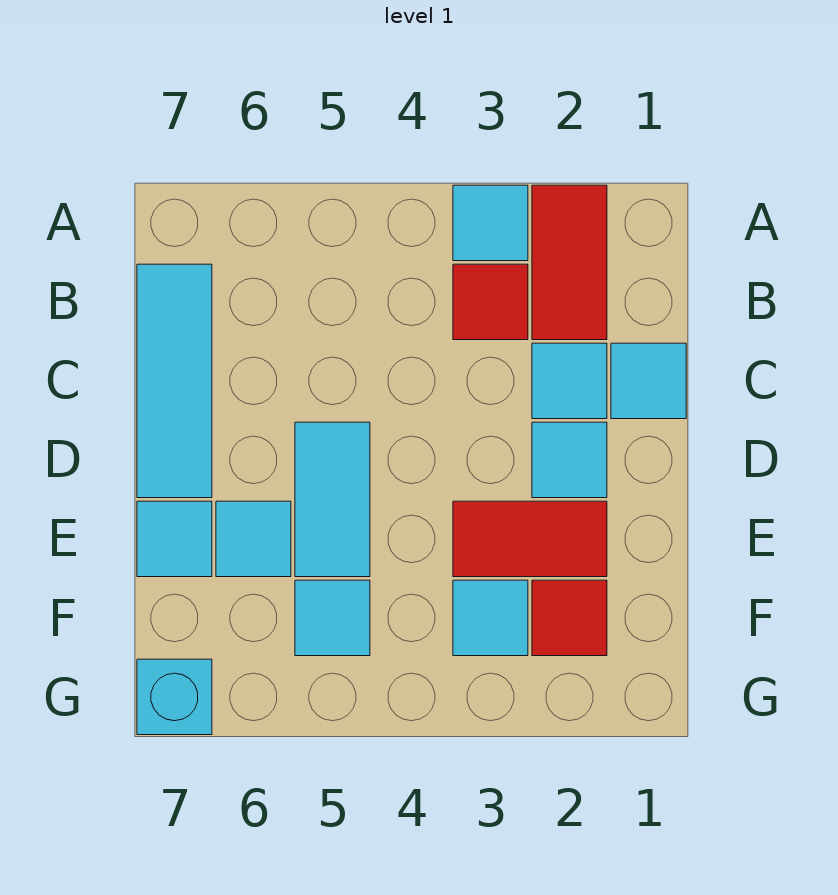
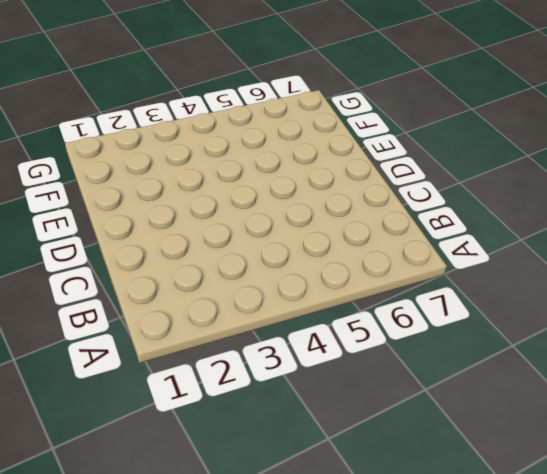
none -> red tile A2:B2 level 1
none -> cyan tile A3 level 1
none -> red tile B3 level 1

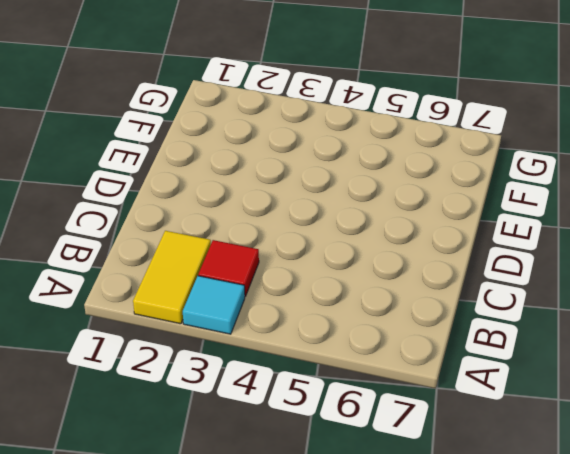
yellow tile A2:B2 level 1 -> red tile A2:B2 level 1
none -> cyan tile B7:D7 level 1
none -> cyan tile C1 level 1
none -> cyan tile C2 level 1

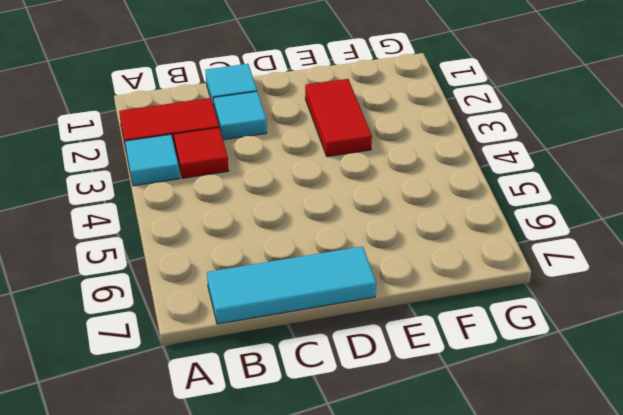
none -> cyan tile D2 level 1
none -> cyan tile D5:E5 level 1
none -> cyan tile E6 level 1

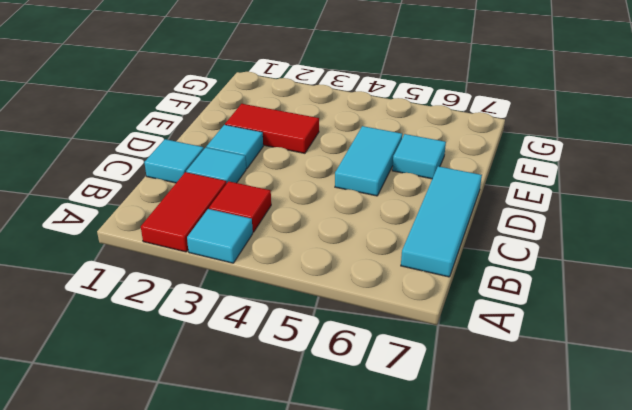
none -> cyan tile E7 level 1
none -> red tile F2 level 1
none -> cyan tile F3 level 1

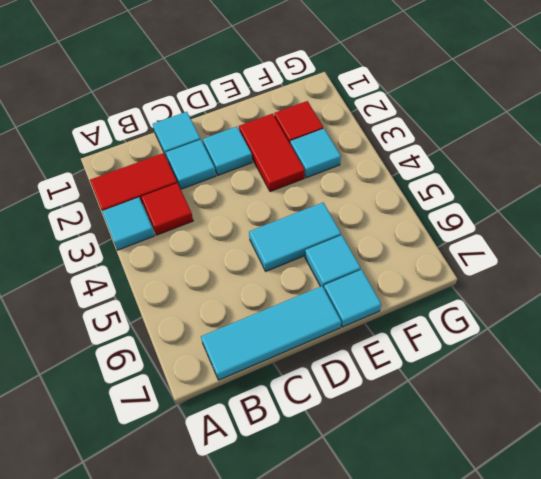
none -> cyan tile F5 level 1
none -> cyan brick G7 level 1

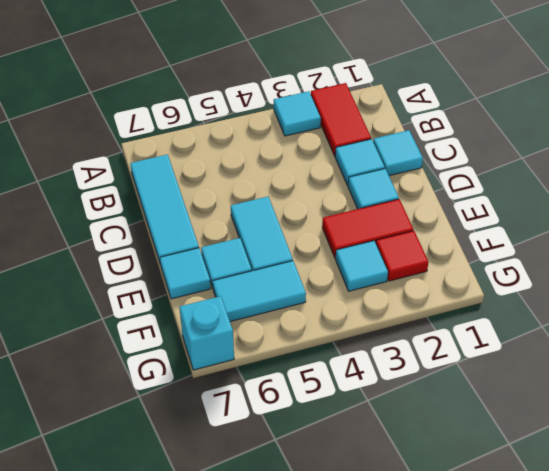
cyan tile F5:F6 level 1 -> cyan tile F5 level 1
none -> red tile B3 level 1

